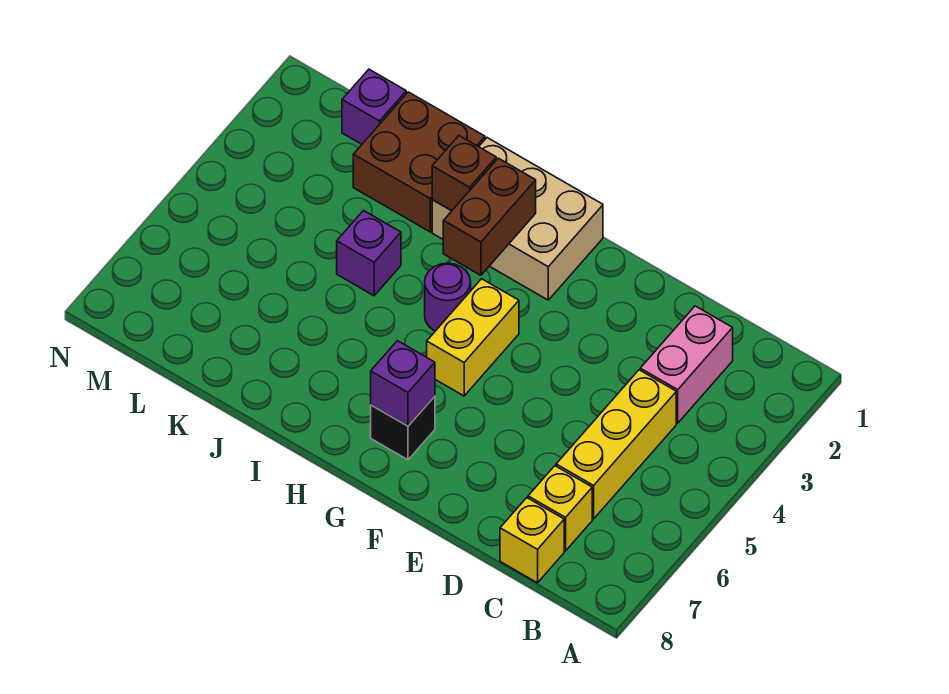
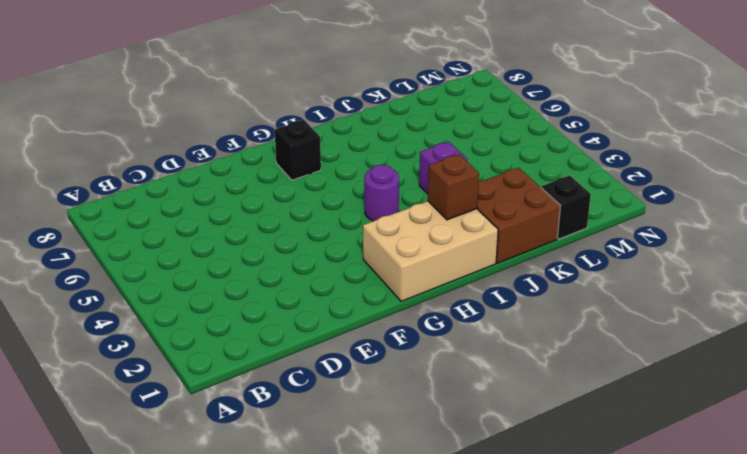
black brick L1 level 1 -> purple brick L1 level 1
none -> pink brick C2:C3 level 1
none -> yellow brick C4:C6 level 1
none -> yellow brick C7 level 1

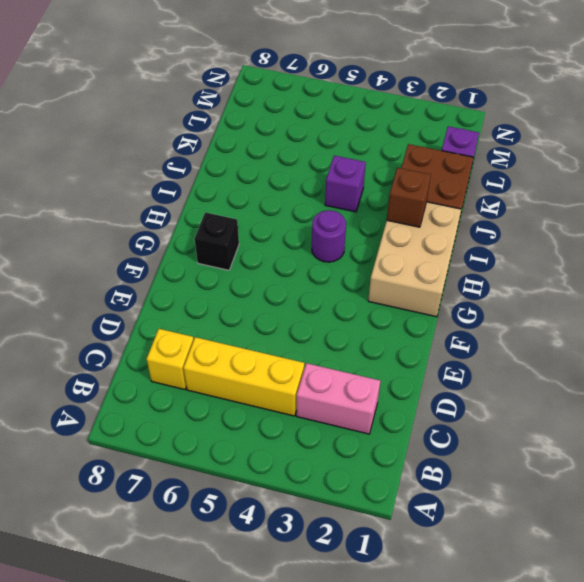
none -> yellow brick C8 level 1
none -> yellow brick G4:G5 level 1
none -> purple brick G7 level 2

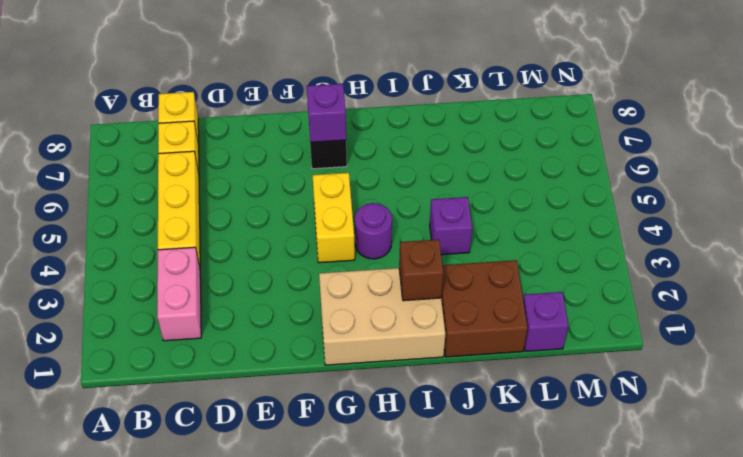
none -> brown brick H2:H3 level 2

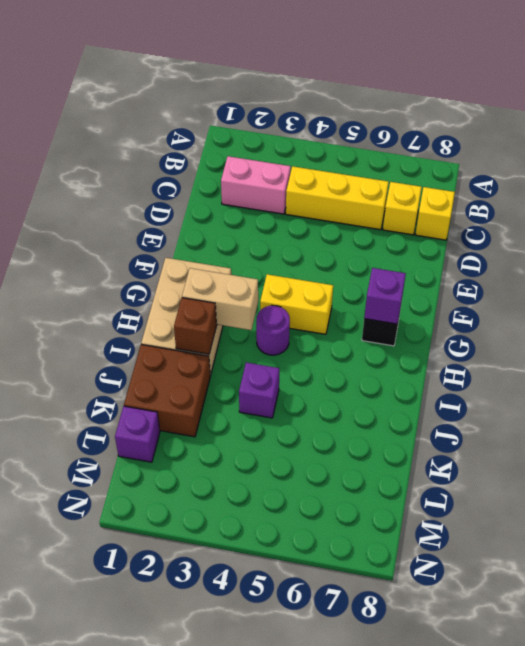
tan brick H2:H3 level 2 -> brown brick H2:H3 level 2

